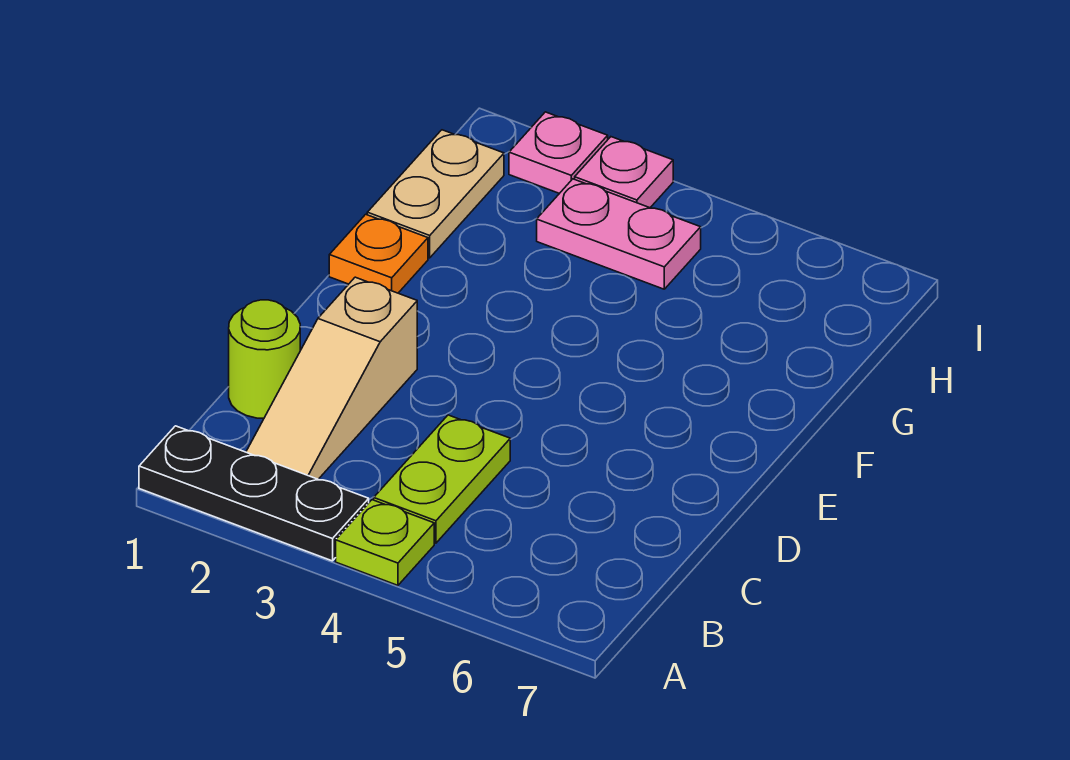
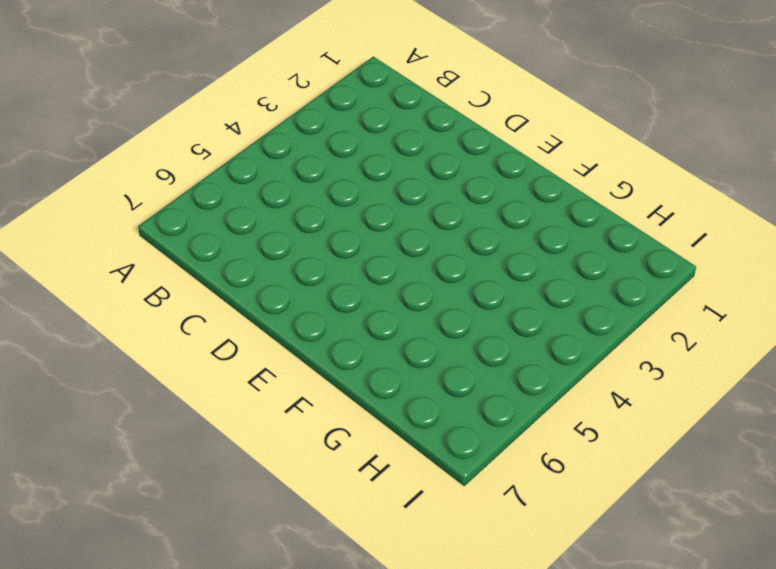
none -> black plate A1:A3 level 1
none -> lime plate A4 level 1

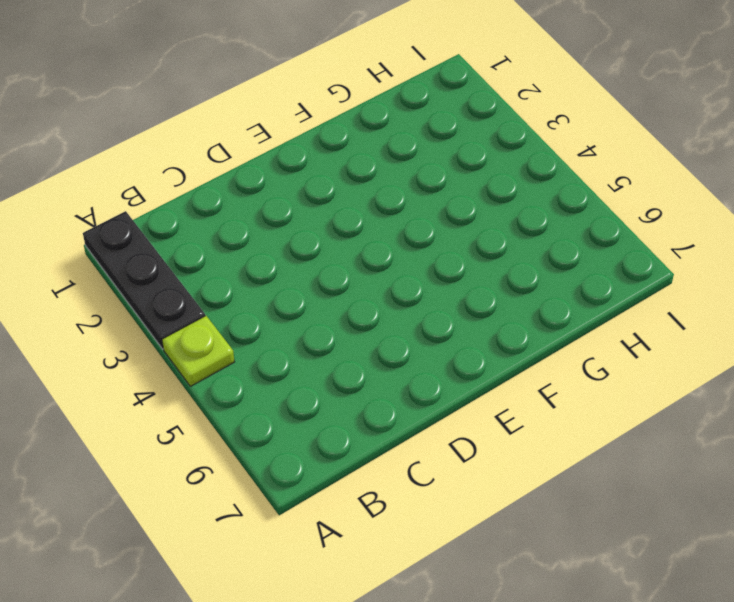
none -> tan slope B2:D2 level 1 top D
none -> lime plate B4:C4 level 1

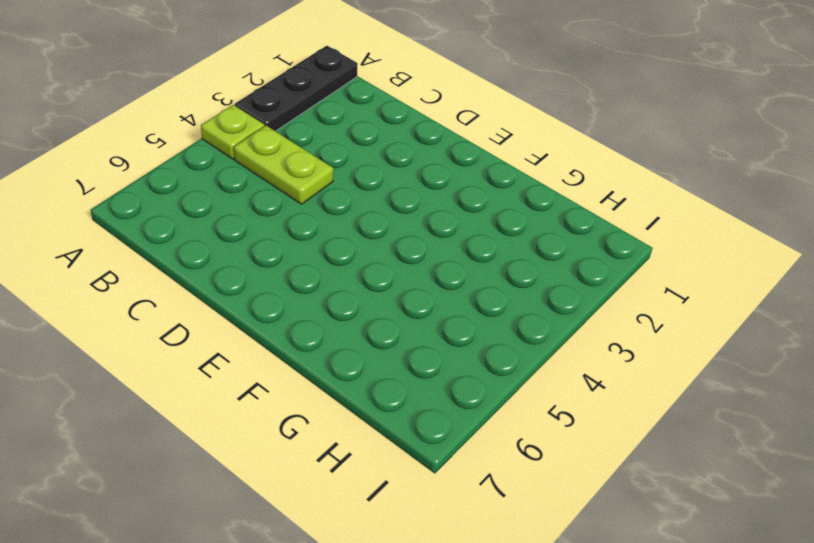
none -> tan slope B2:D2 level 1 top D
none -> lime round brick C1 level 1

